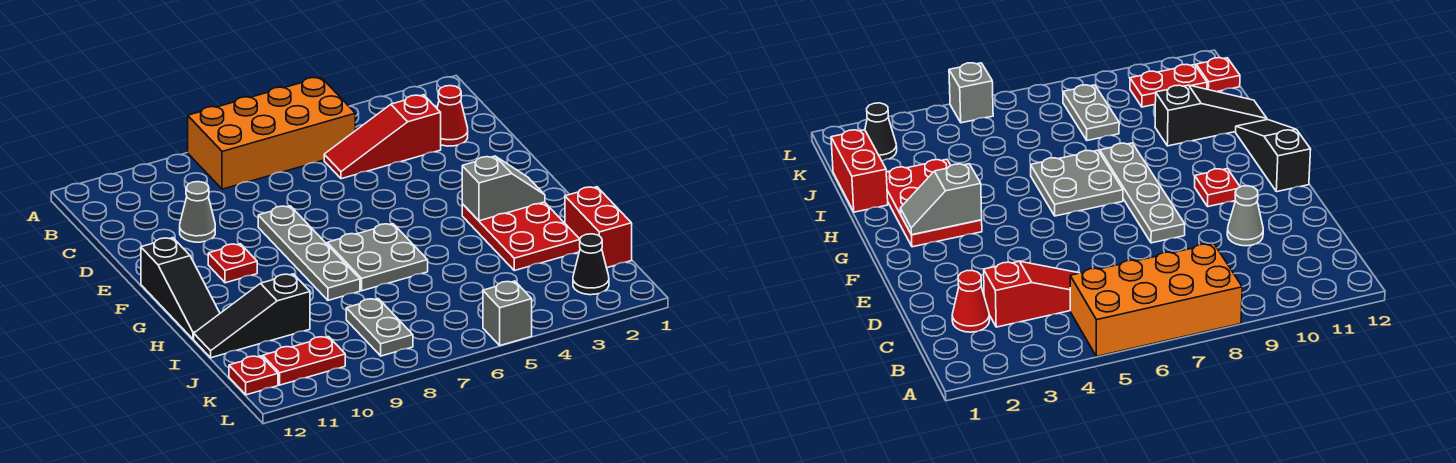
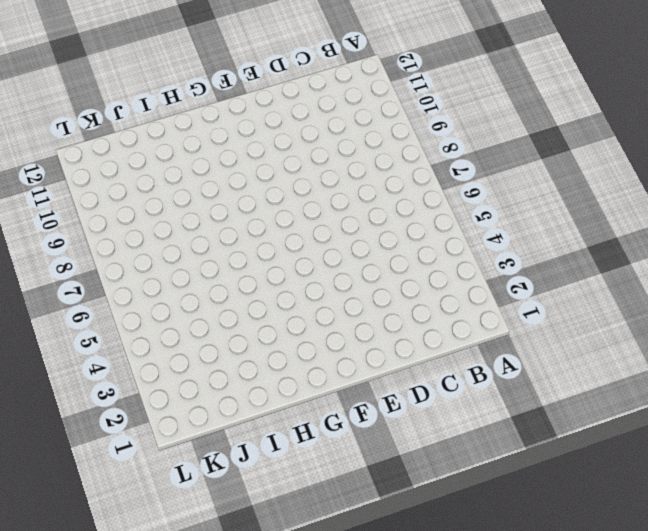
none -> orange brick A5:B8 level 1
none -> red cone C2 level 1
none -> red slope C3:C5 level 1 top 3

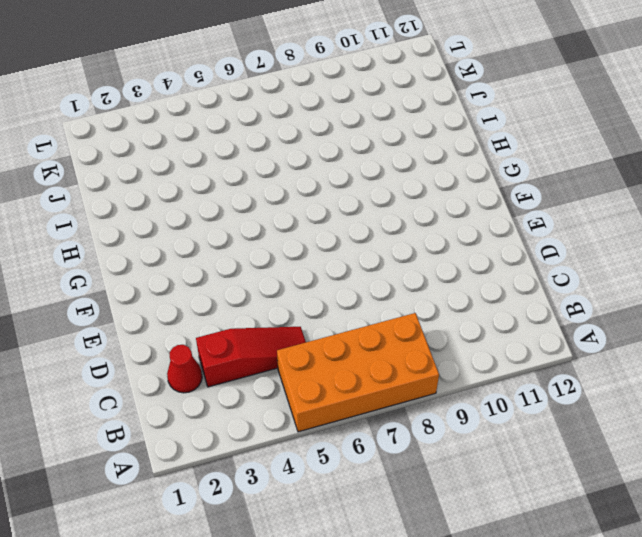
none -> grey cone D10 level 1
none -> grey plate E8:H8 level 1
none -> red plate F10 level 1

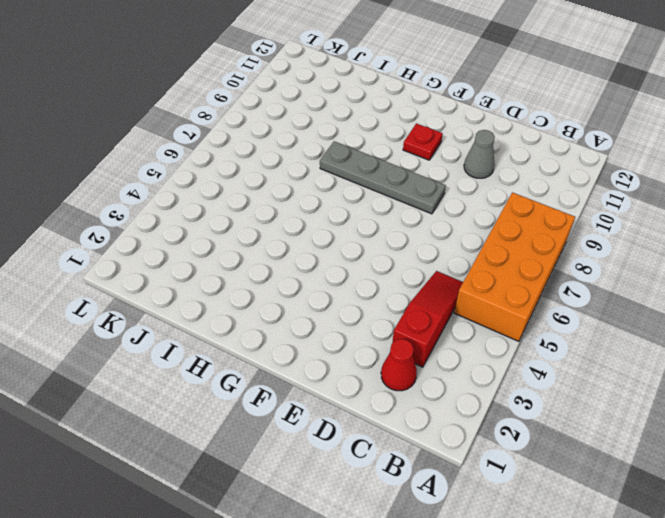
none -> black slope F12:H12 level 1 top F
none -> red plate G2:I3 level 1
none -> grey plate G6:H7 level 1

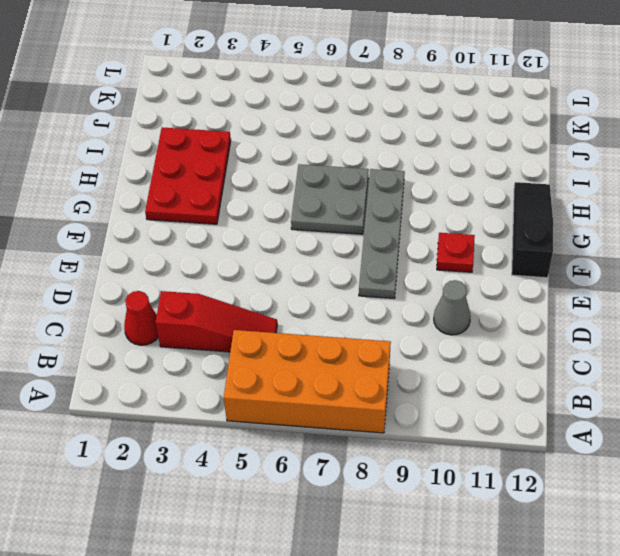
none -> red brick I1:J1 level 1
none -> black slope I10:I12 level 1 top 10
none -> grey plate J8:K8 level 1

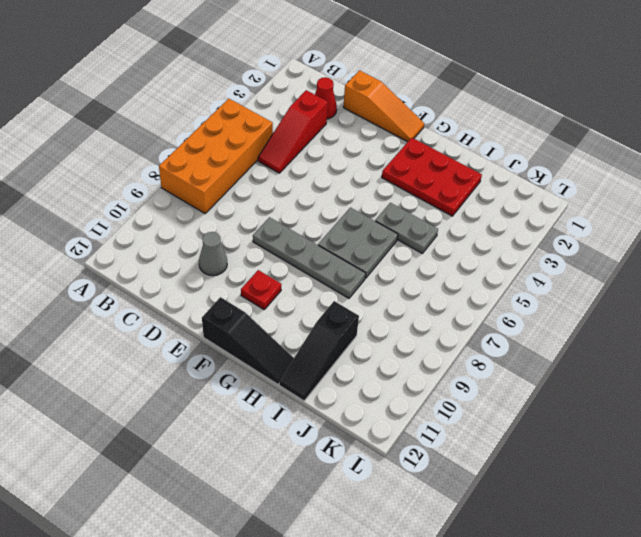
orange slope D1:F1 level 1 top D -> none
grey plate H5:I5 level 1 -> grey plate J8:K8 level 1
none -> red brick I1:J1 level 1
none -> black cone K2 level 1
none -> red plate K10:K11 level 1

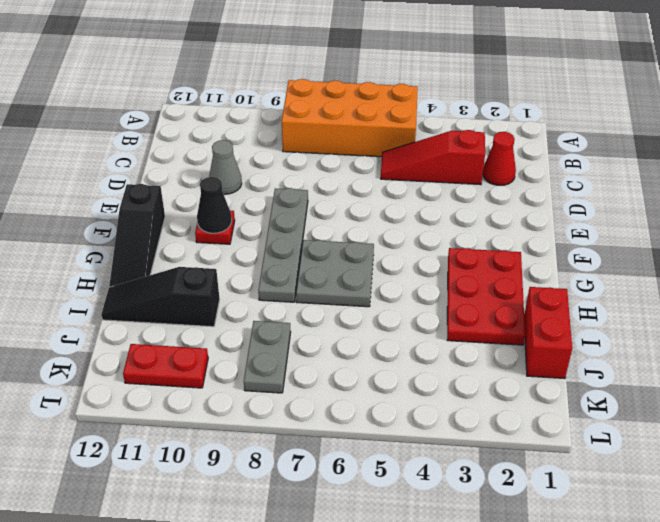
black cone F10 level 2 -> black cone K2 level 1
none -> red plate K12 level 1
none -> grey brick L5 level 1
none -> grey slope G2:G3 level 2 top 3

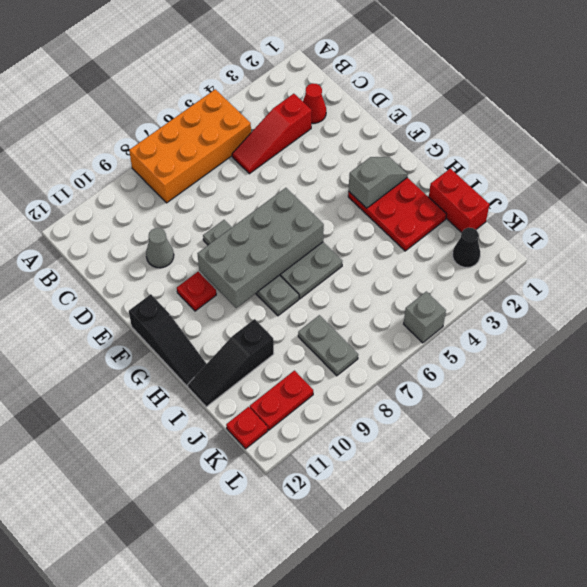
grey brick F6:G9 level 2 -> none

